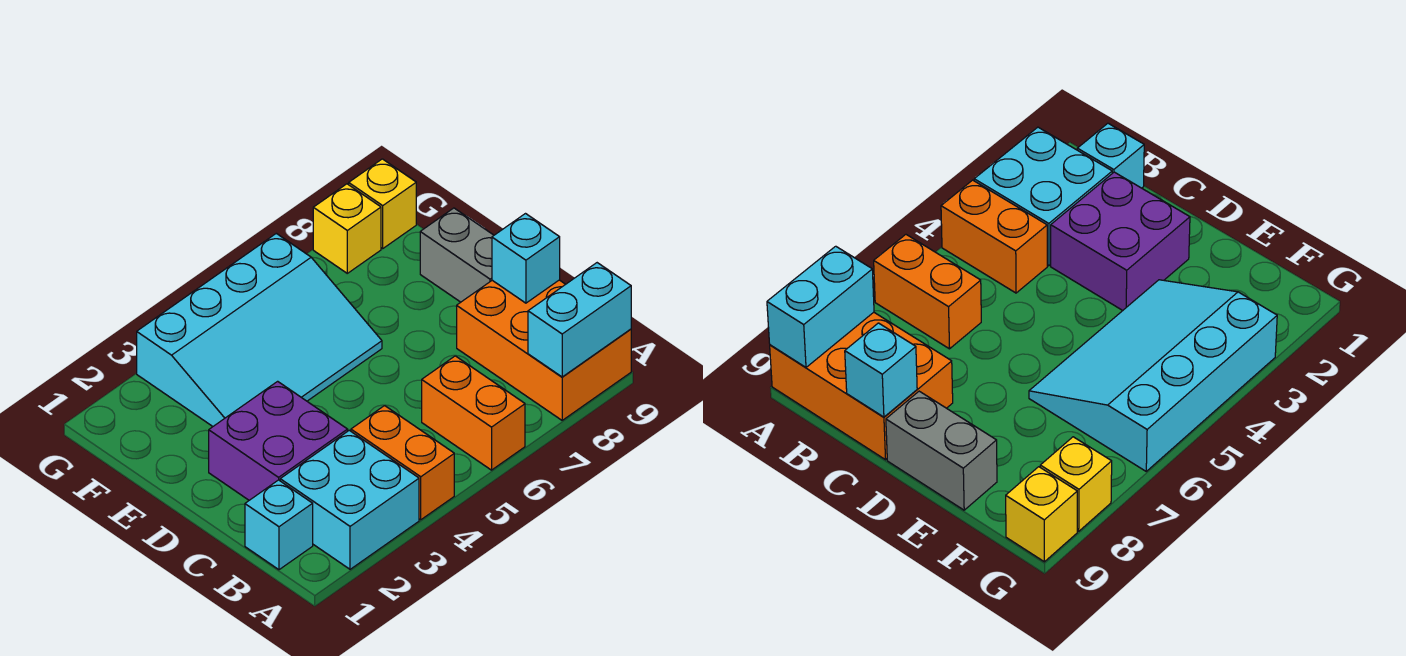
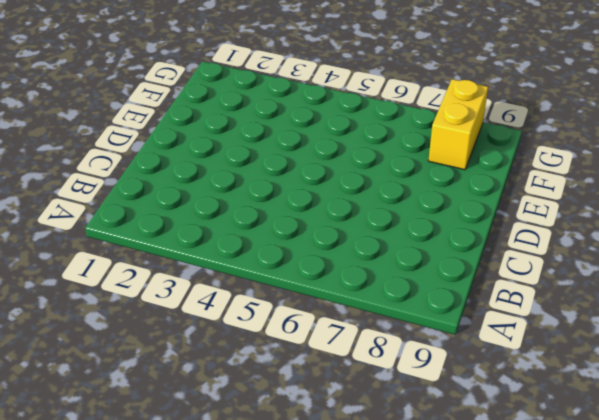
yellow brick F8:G8 level 1 -> yellow brick G8 level 1
none -> cyan brick A2:B3 level 1
none -> orange brick A4:B4 level 1
none -> orange brick A6:B6 level 1

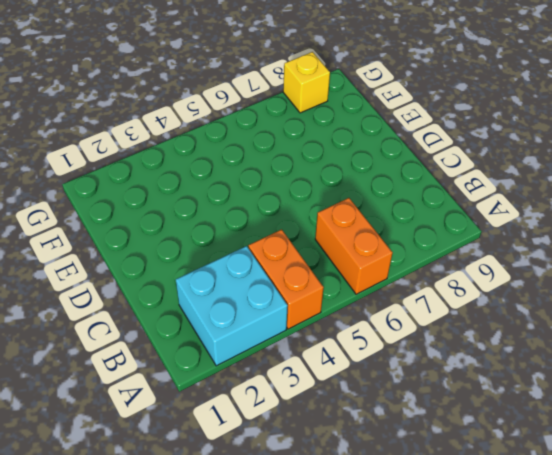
none -> orange brick A8:C9 level 1
none -> cyan brick B1 level 1
none -> purple brick C2:D3 level 1

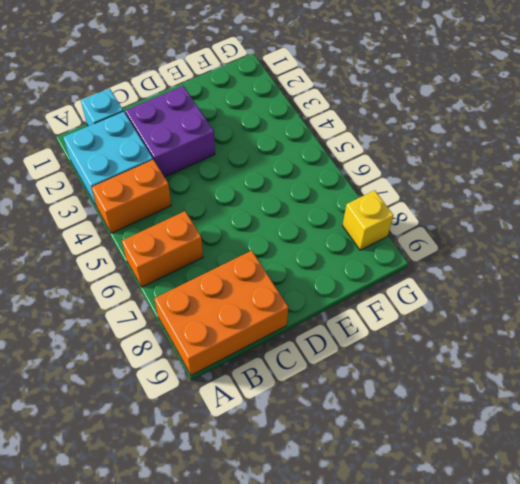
none -> grey brick D9:E9 level 1
none -> cyan slope E3:G6 level 1 top G
none -> yellow brick G9 level 1

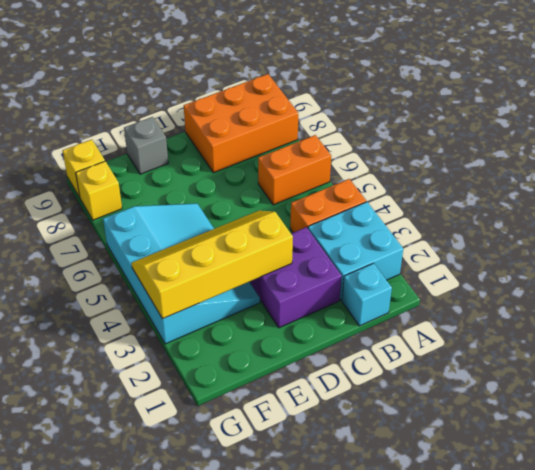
yellow slope D3:G4 level 2 top 3 -> none
grey brick E9 level 1 -> grey brick D9:E9 level 1
none -> cyan brick A8:A9 level 2
none -> cyan brick C9 level 2

